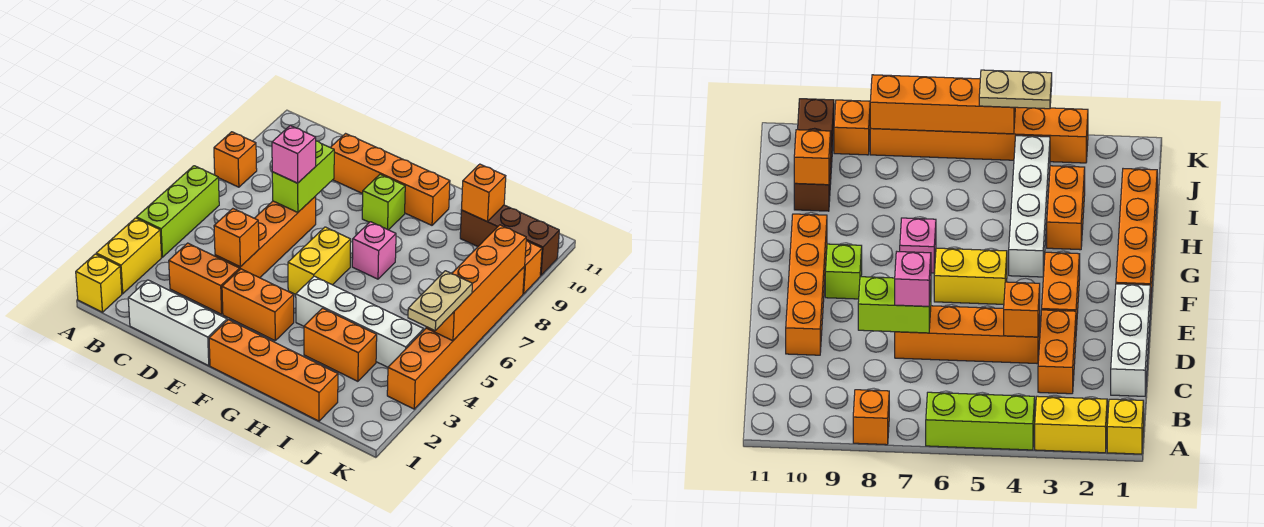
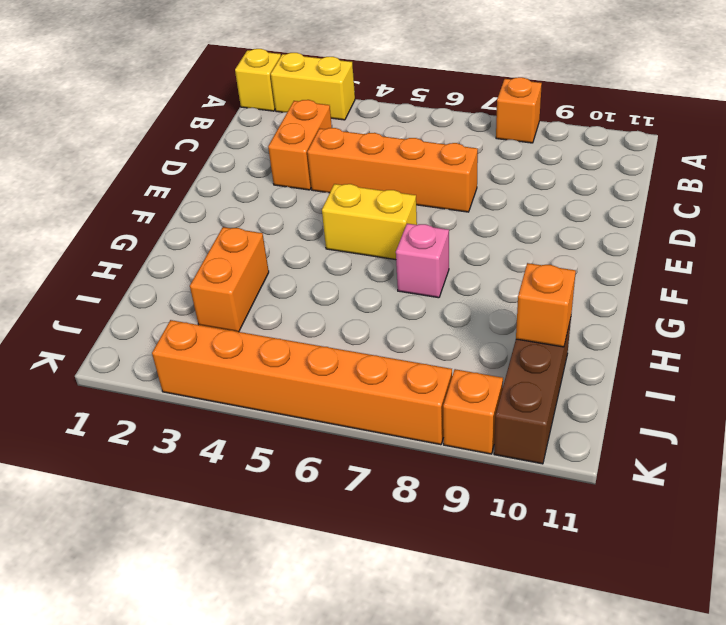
none -> lime brick A4:A6 level 1
none -> white brick C1:E1 level 1
none -> orange brick D10:G10 level 1

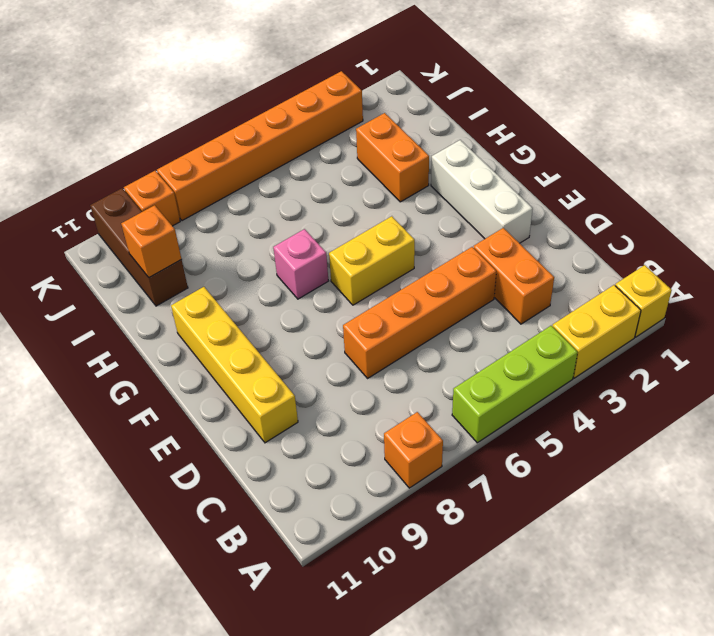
yellow brick D10:G10 level 1 -> orange brick D10:G10 level 1
white brick E2:G2 level 1 -> white brick C1:E1 level 1
none -> orange brick E3:F3 level 1
none -> orange brick F1:I1 level 1
none -> lime brick F9 level 1

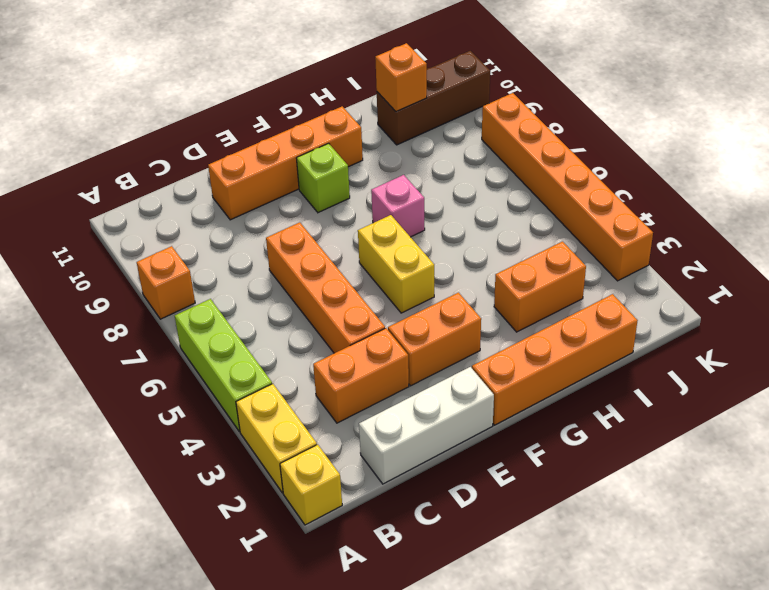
none -> white brick G4:J4 level 1
none -> orange brick K9 level 1
none -> orange brick D4 level 2

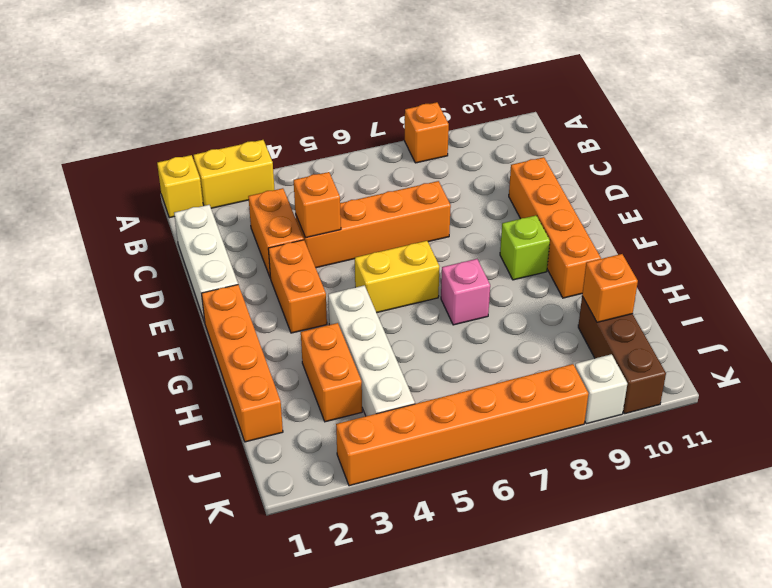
white brick K9 level 1 -> orange brick K9 level 1
none -> lime brick A4:A6 level 1
none -> lime brick D7:D8 level 2
none -> orange brick K5:K8 level 2

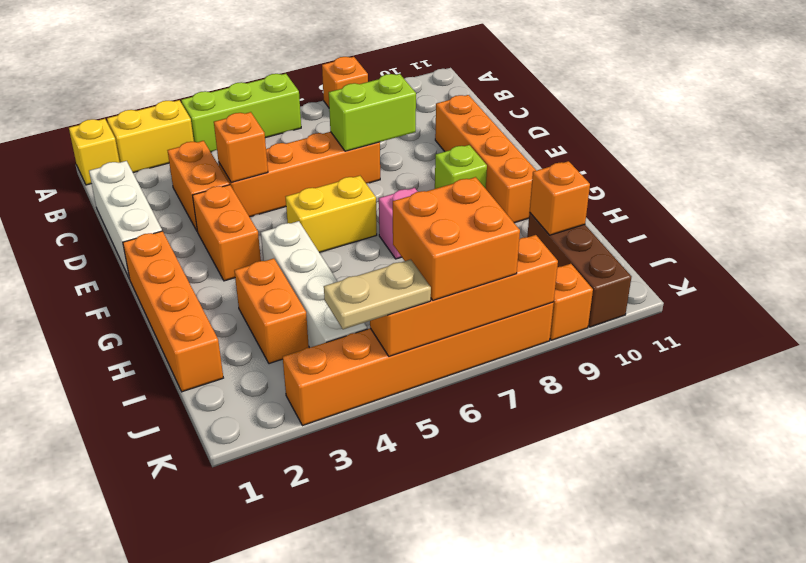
orange brick J6:K7 level 3 -> none
none -> pink brick D7 level 3

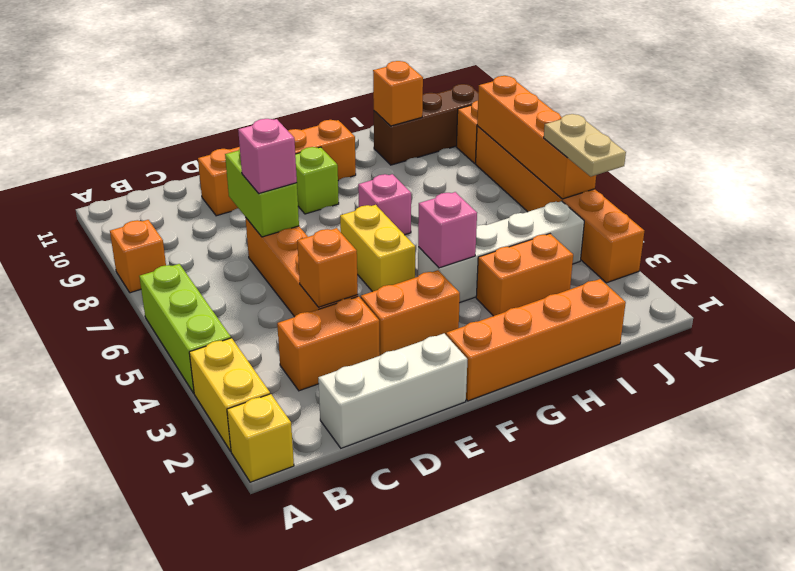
pink brick G4 level 2 -> none

